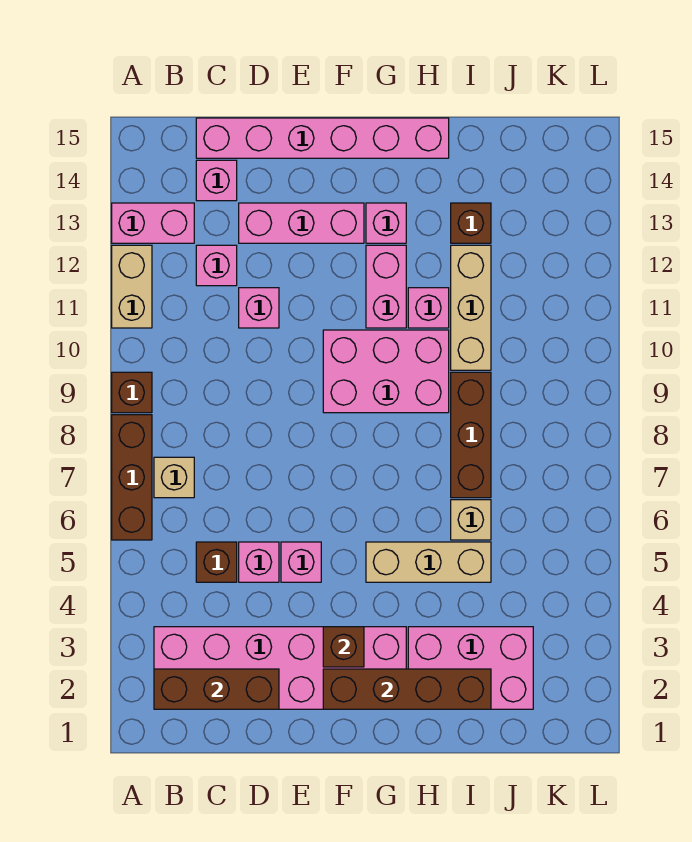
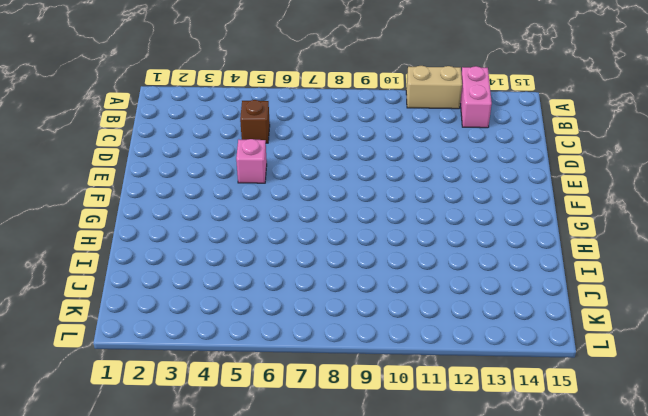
none -> brown brick A6:A8 level 1
none -> brown brick A9 level 1
none -> pink brick B2:G3 level 1

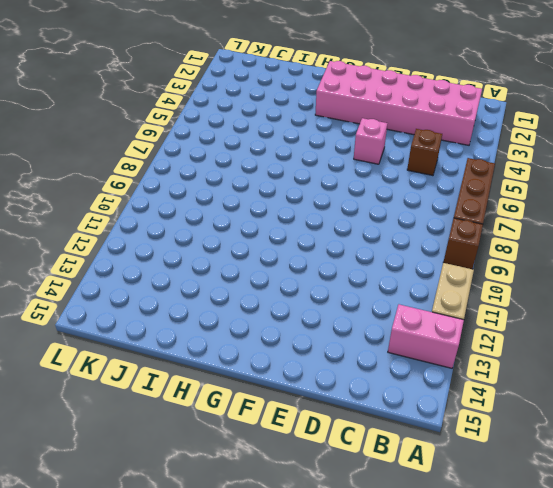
none -> tan brick B7 level 1
none -> pink brick C12 level 1
none -> pink brick C14 level 1

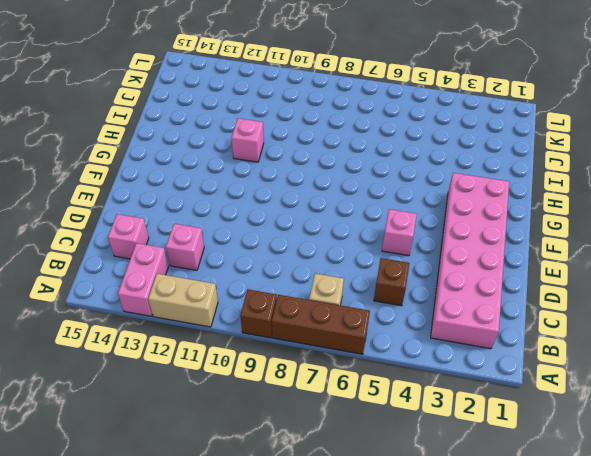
none -> pink brick C15:H15 level 1
none -> pink brick D5 level 1
none -> pink brick D11 level 1

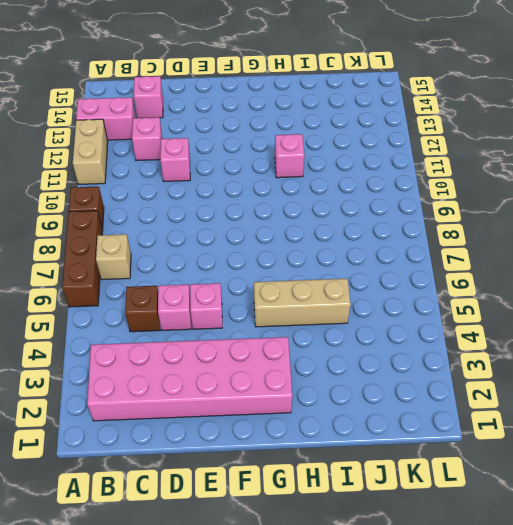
none -> pink brick C15:H15 level 1
none -> pink brick D13:F13 level 1
none -> pink brick F9:H10 level 1

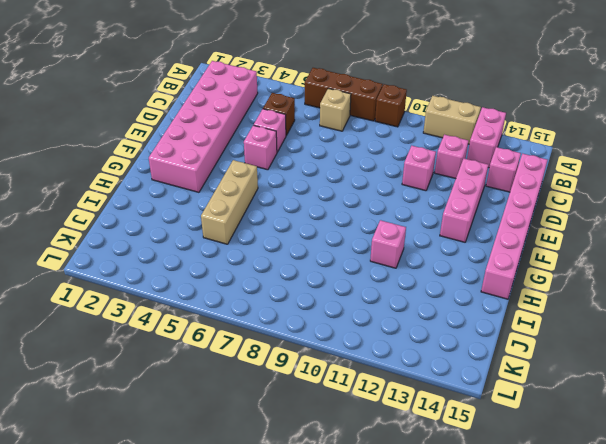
none -> pink brick F9:H10 level 1
none -> pink brick G11:G12 level 1
none -> pink brick G13 level 1

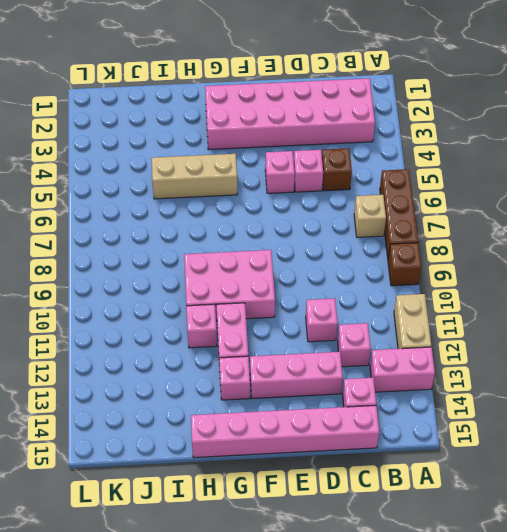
none -> pink brick H2:J3 level 1
none -> tan brick I6 level 1
none -> brown brick I7:I9 level 1

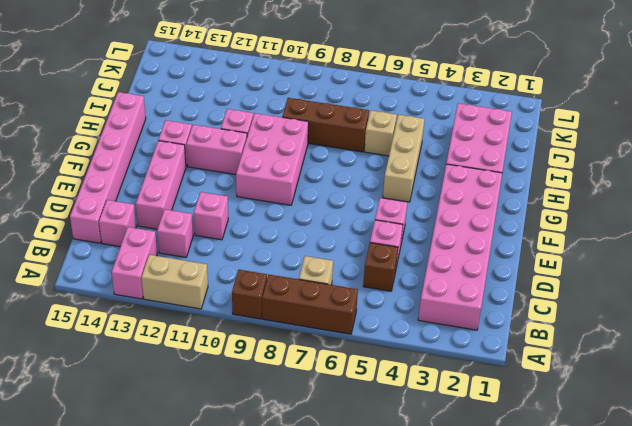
none -> tan brick I10:I12 level 1
none -> brown brick I13 level 1
none -> brown brick B2:D2 level 2

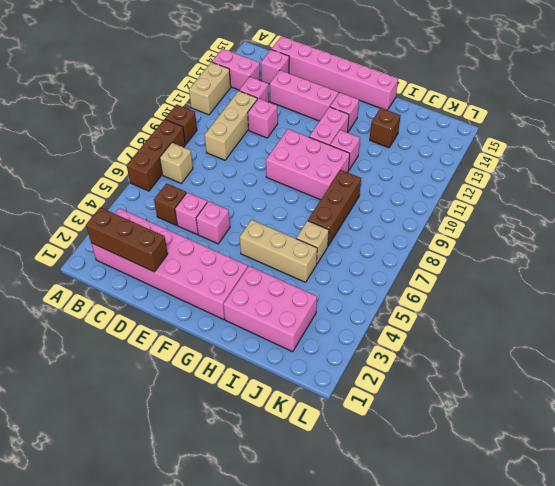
tan brick C9:C11 level 1 -> tan brick I10:I12 level 1
none -> brown brick F2:I2 level 2
none -> brown brick F3 level 2

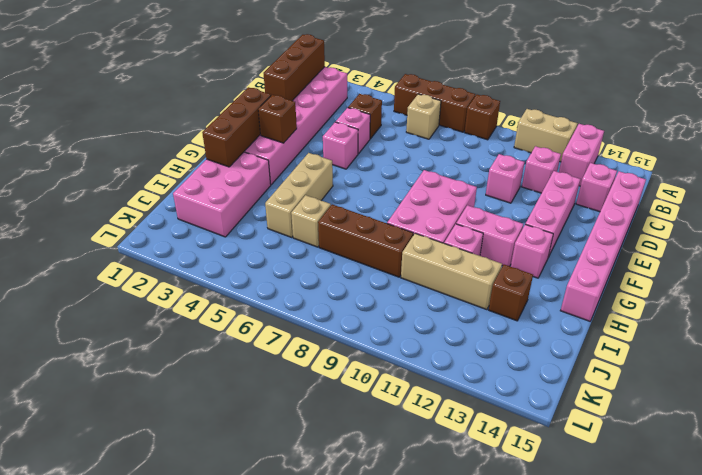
brown brick F2:H2 level 2 -> brown brick F2:I2 level 2

